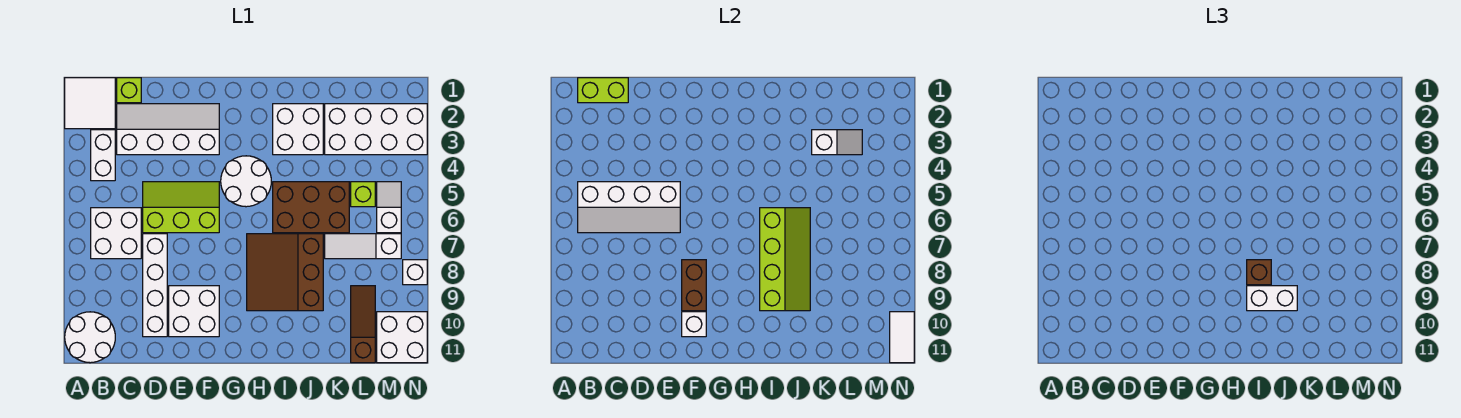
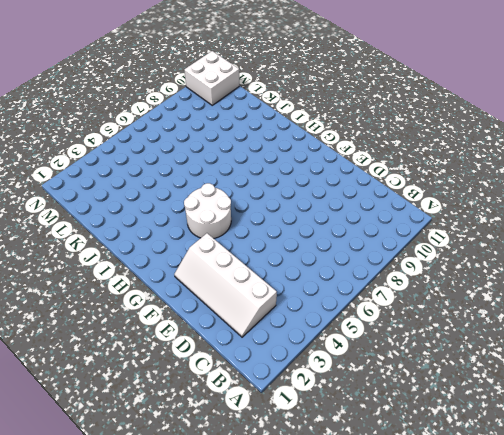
none -> white tile A1:B2 level 1
none -> white round brick A10:B11 level 1
none -> white brick B3:B4 level 1

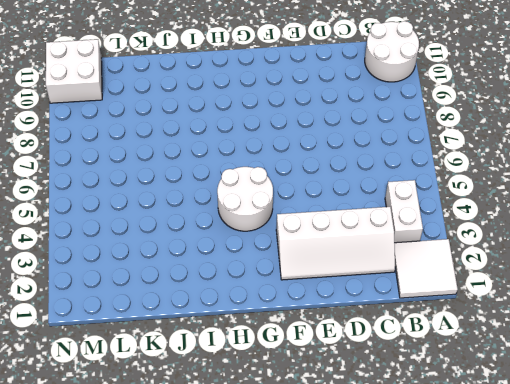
none -> white brick B6:C7 level 1
none -> lime brick C1 level 1
none -> lime slope D5:F6 level 1 top 6

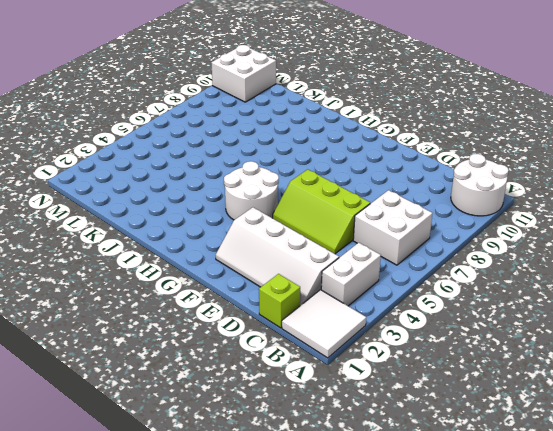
none -> white brick D7:D10 level 1
none -> white brick E9:F10 level 1
none -> brown slope H7:J9 level 1 top J

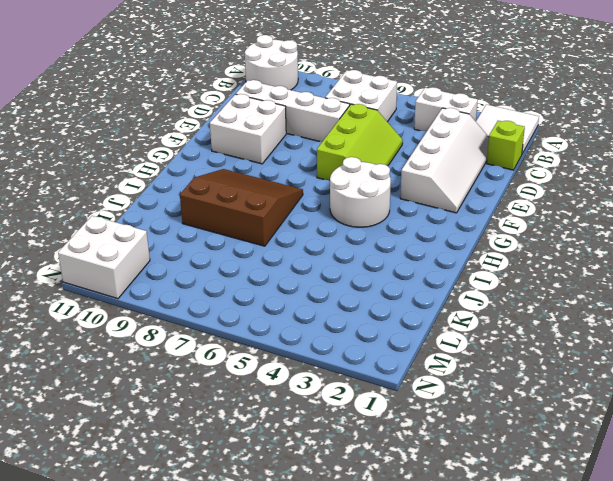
none -> white brick I2:J3 level 1
none -> brown brick I5:K6 level 1
none -> white brick K2:N3 level 1

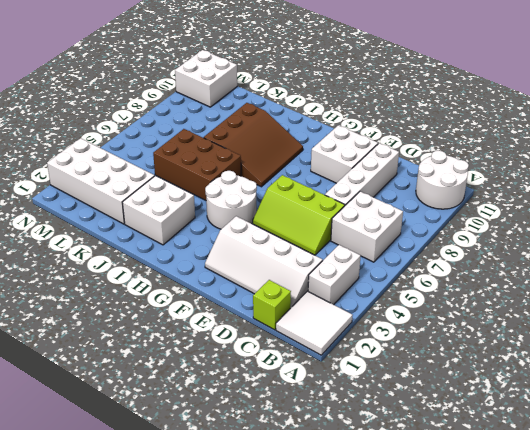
none -> white slope K7:M7 level 1 top M
none -> lime brick L5 level 1
none -> brown slope L9:L11 level 1 top 11

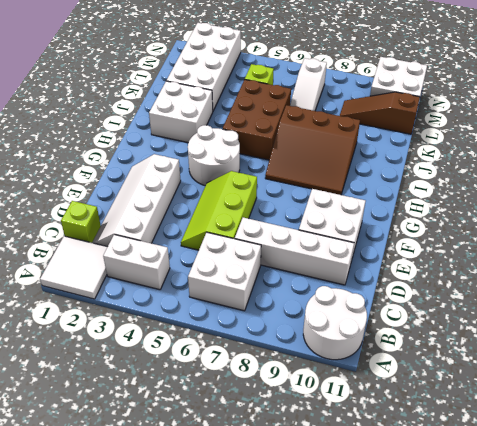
none -> white slope M5:M6 level 1 top 6
none -> white brick N8 level 1
none -> lime brick B1:C1 level 2

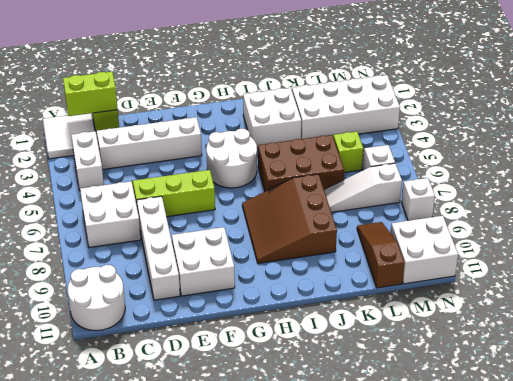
none -> white slope B5:E6 level 2 top 5
none -> brown brick F8:F9 level 2
none -> white brick F10 level 2

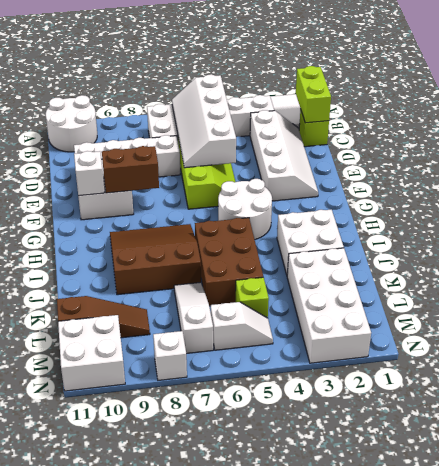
none -> lime slope I6:J9 level 2 top I
none -> white slope K3:L3 level 2 top K
none -> white tile N10:N11 level 2

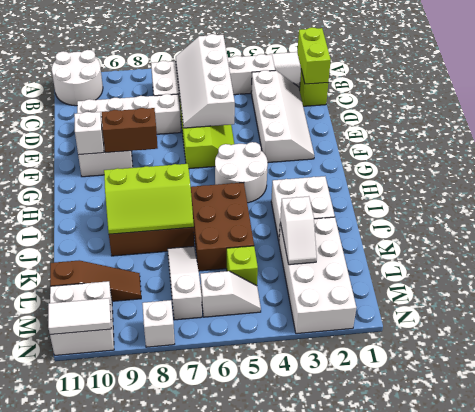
lime slope I7:J9 level 2 top I -> lime slope I6:J9 level 2 top I
none -> brown brick I8 level 3
none -> white brick I9:J9 level 3

